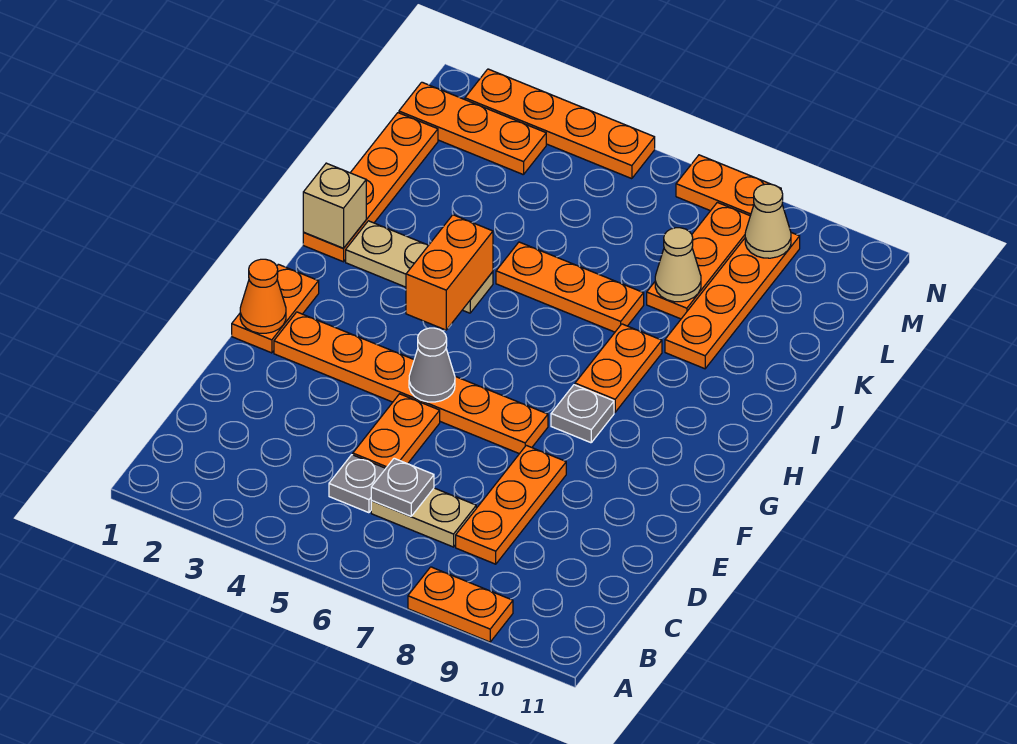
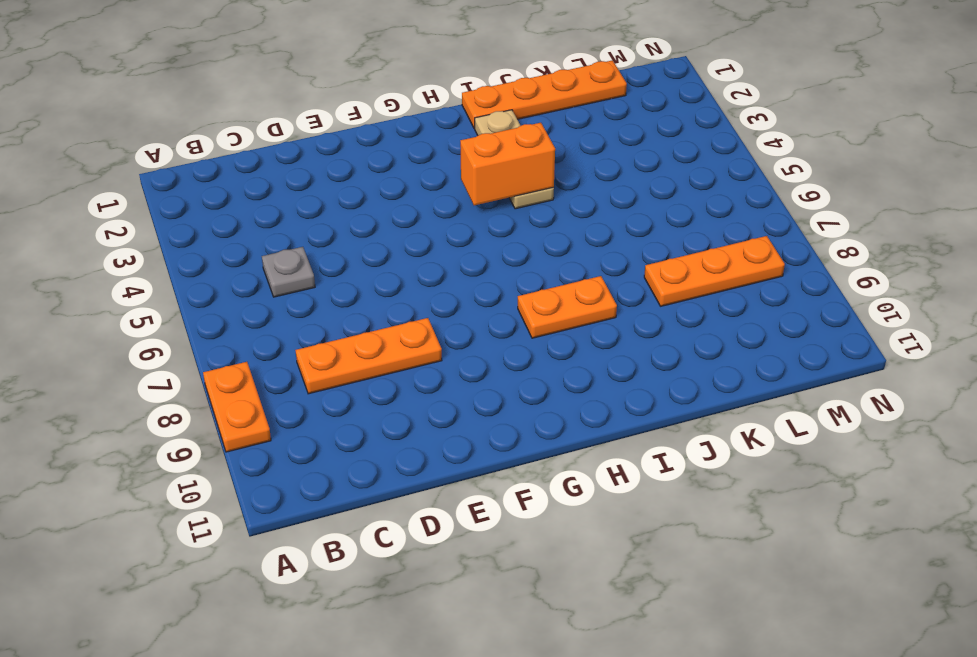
none -> tan plate C6:C7 level 1
none -> orange plate D5:E5 level 1
none -> orange plate F1:G1 level 1

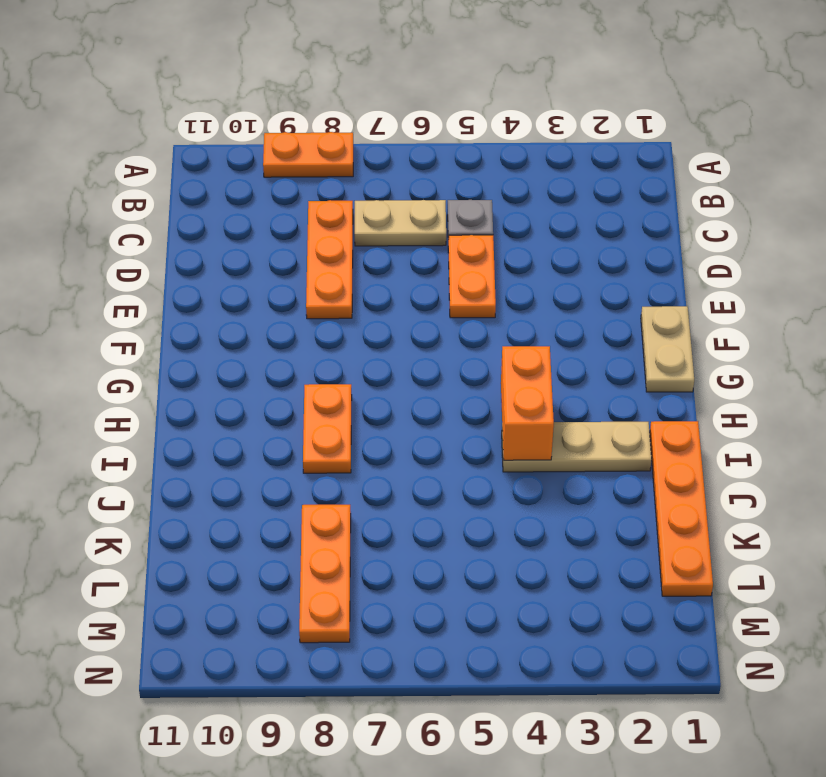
tan plate F1:G1 level 1 -> orange plate F1:G1 level 1
none -> orange plate F2:F7 level 1
none -> grey plate G8 level 1
none -> orange plate J5:J7 level 1

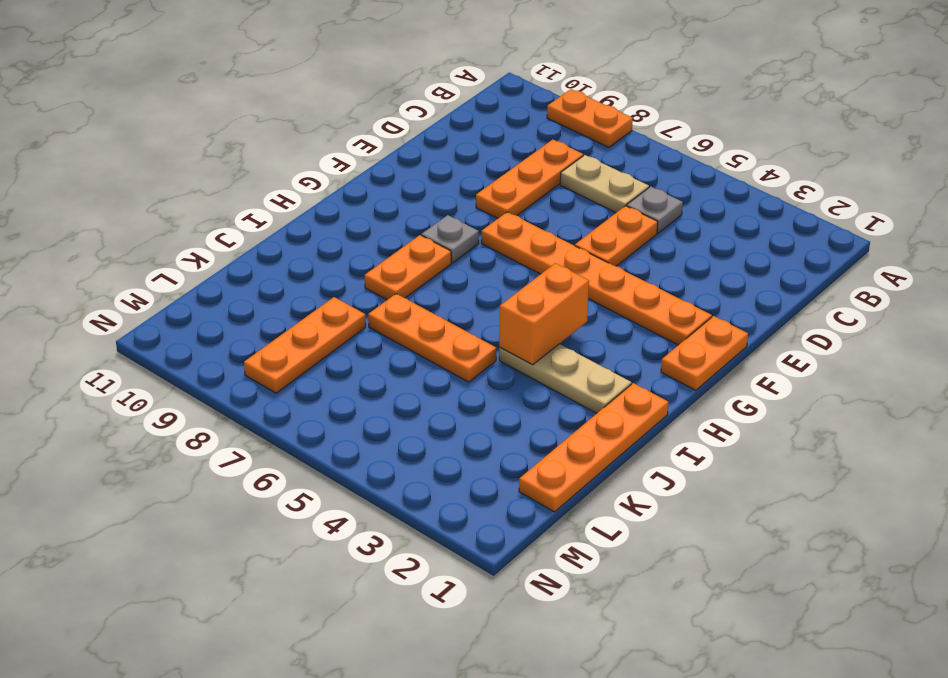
none -> orange plate J9:M9 level 1
none -> orange plate M1:M3 level 1
none -> orange plate N2:N5 level 1

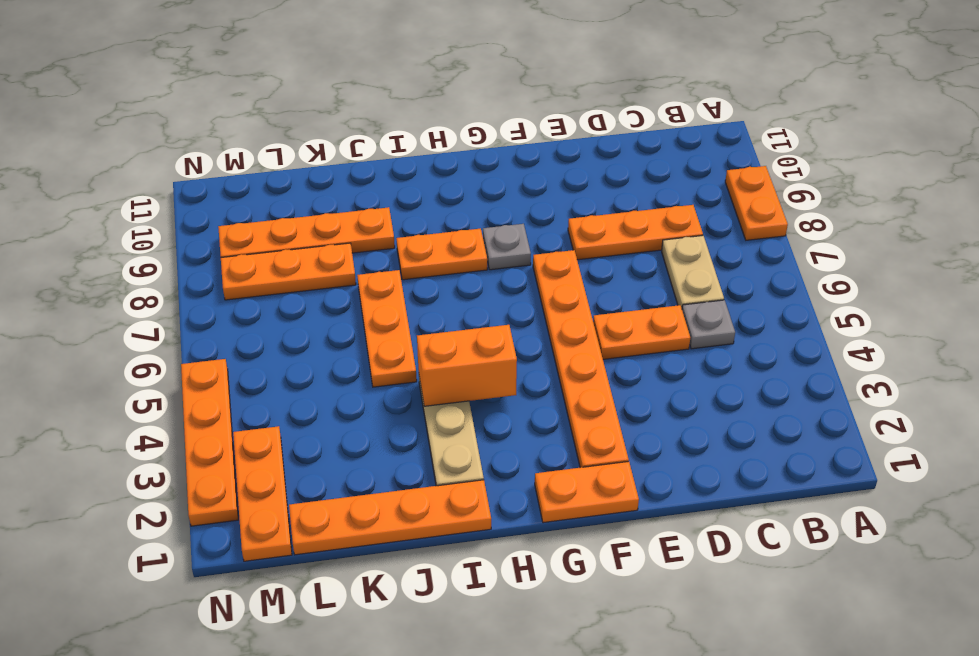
none -> orange plate N7:N8 level 1
none -> grey plate C6 level 2
none -> orange cone F1 level 2

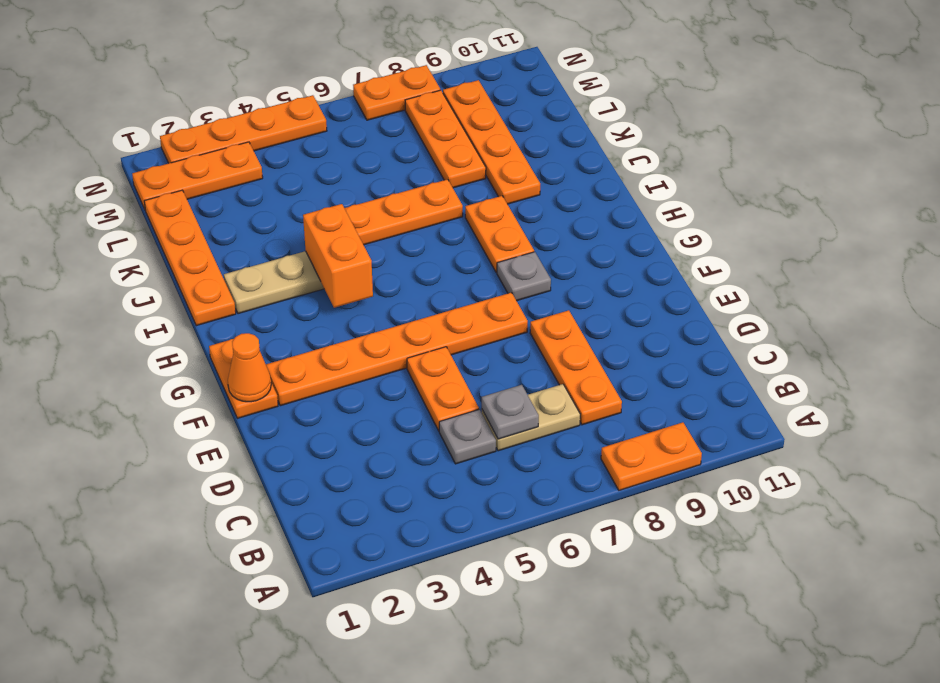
none -> grey cone F5 level 2
none -> tan brick I1 level 2
none -> tan cone K8 level 2

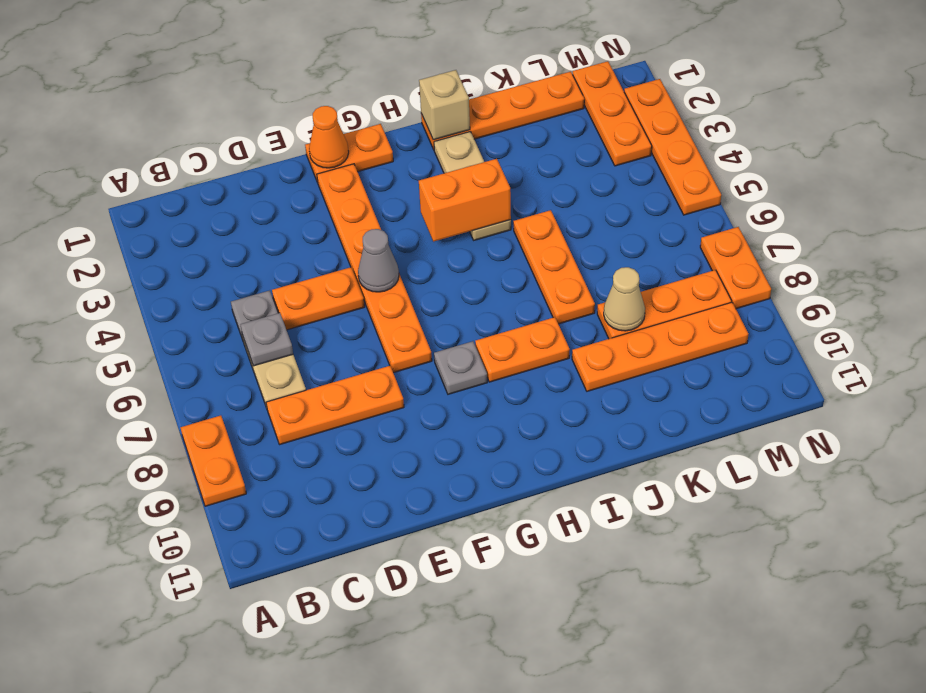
none -> tan cone M9 level 2

